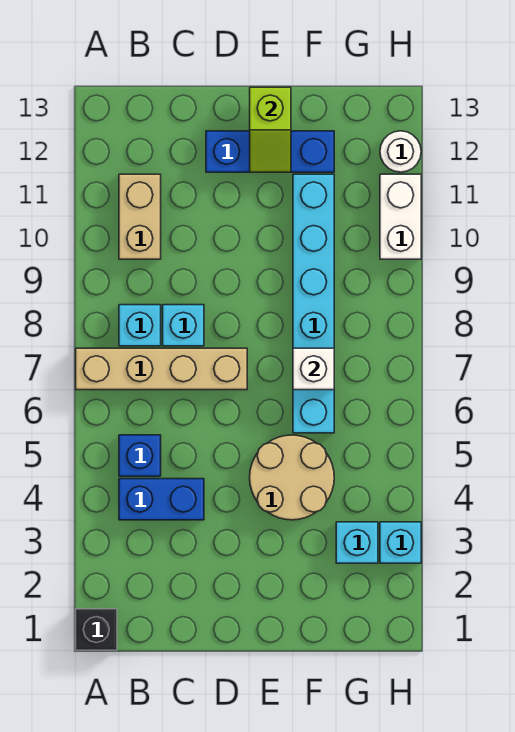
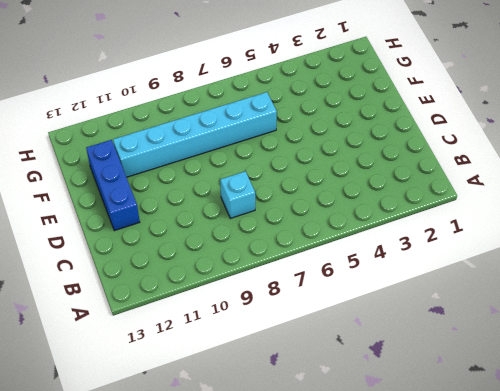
none -> black brick A1 level 1
none -> tan brick A7:D7 level 1
none -> blue brick B4:C4 level 1

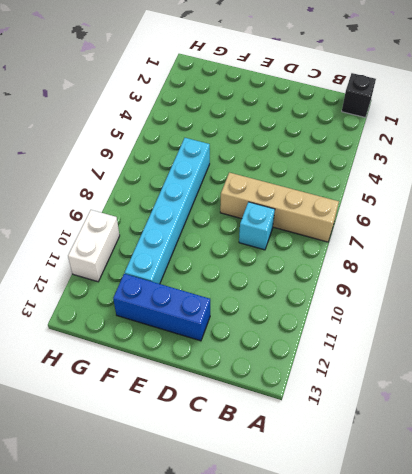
none -> blue brick B4:C4 level 1
none -> blue brick B5 level 1
none -> cyan brick B8 level 1

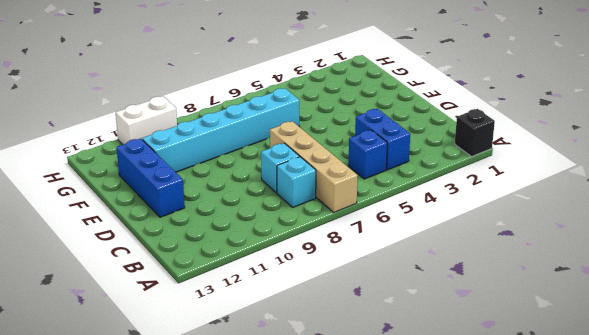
none -> tan brick B10:B11 level 1
none -> tan round brick E4:F5 level 1
none -> cyan brick G3 level 1

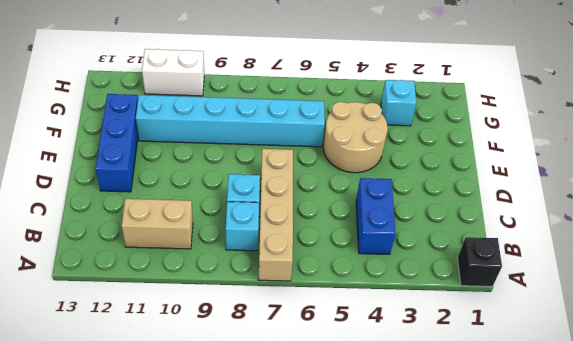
none -> blue brick B5 level 1
none -> cyan brick H3 level 1
none -> white round brick H12 level 1

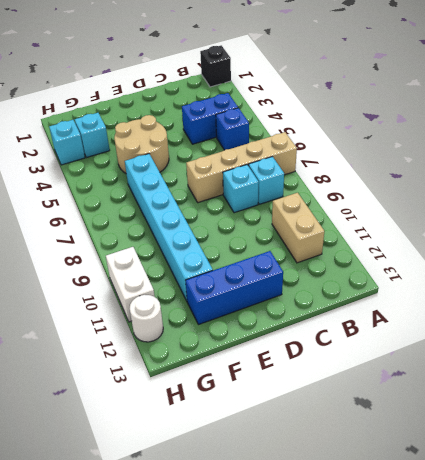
none -> lime slope E12:E13 level 2 top 13
none -> white brick F7 level 2

